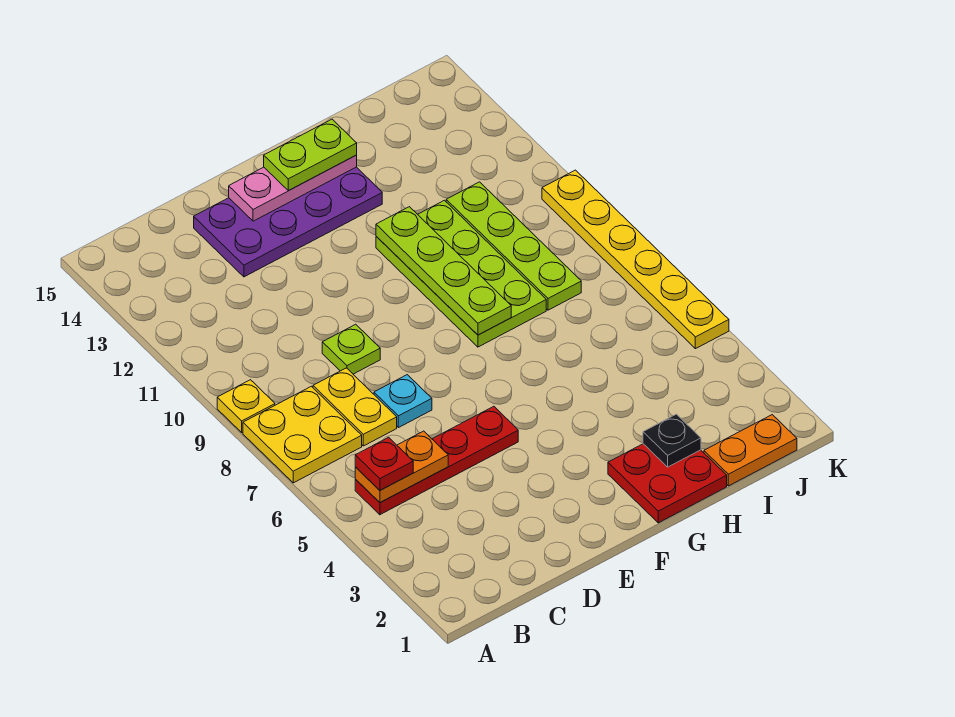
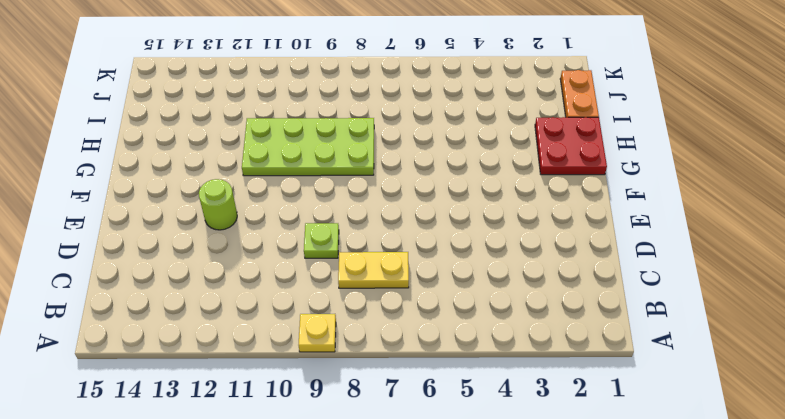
lime round brick E12 level 1 -> none
none -> yellow plate A7:B8 level 1
none -> red plate B5:E5 level 1
none -> cyan plate D7 level 1

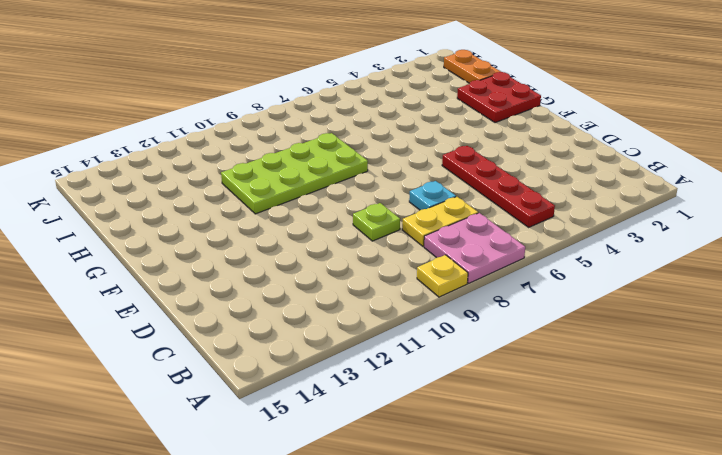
pink plate A7:B8 level 1 -> yellow plate A7:B8 level 1
none -> purple plate D13:G14 level 1
none -> lime plate I8:I11 level 1
none -> yellow plate K5:K10 level 1

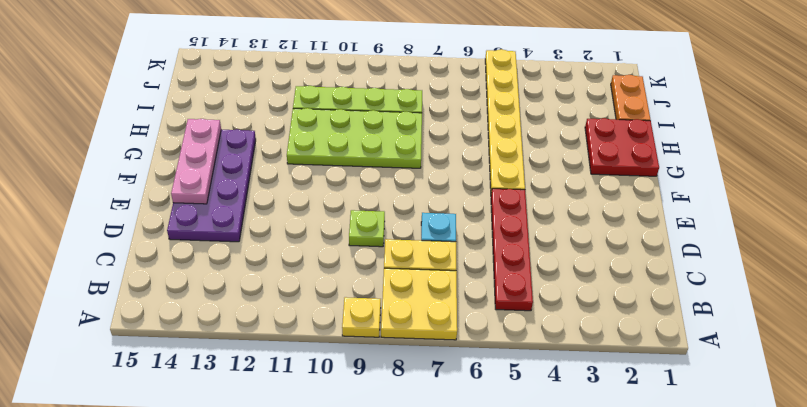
yellow plate F5:K5 level 1 -> yellow plate K5:K10 level 1
none -> orange plate B5:C5 level 2
none -> lime plate G8:G11 level 2
none -> black plate H2 level 2

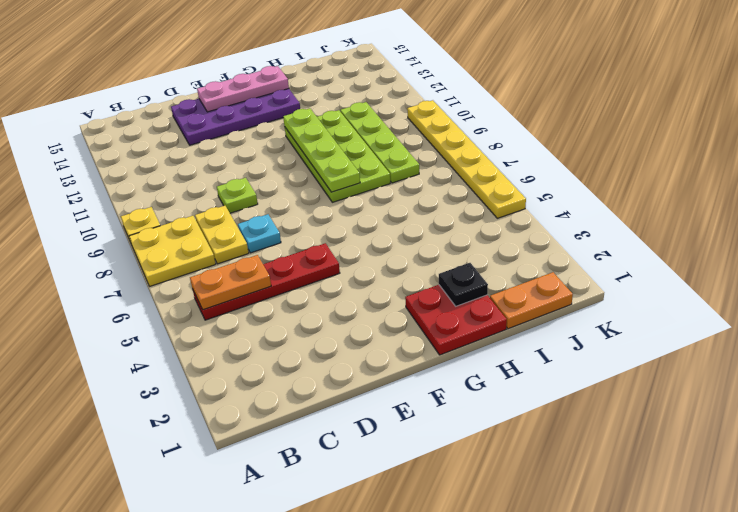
none -> red plate B5 level 3
none -> lime plate F14:G14 level 3

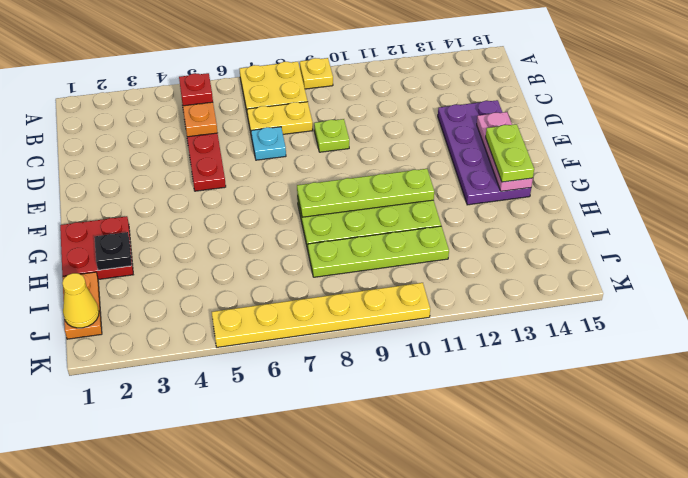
yellow cone J1 level 2 -> none

